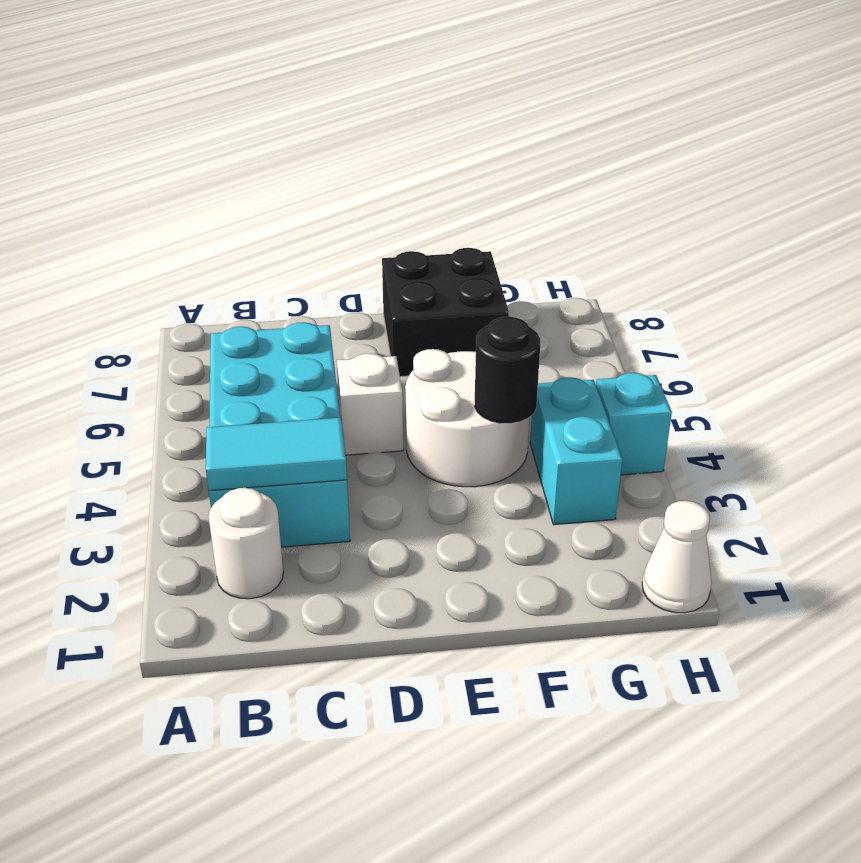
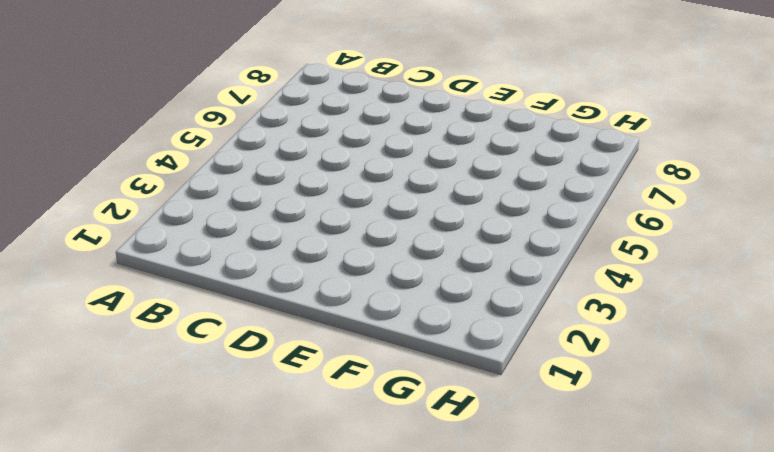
none -> white round brick B2 level 1
none -> cyan brick B3:C6 level 1

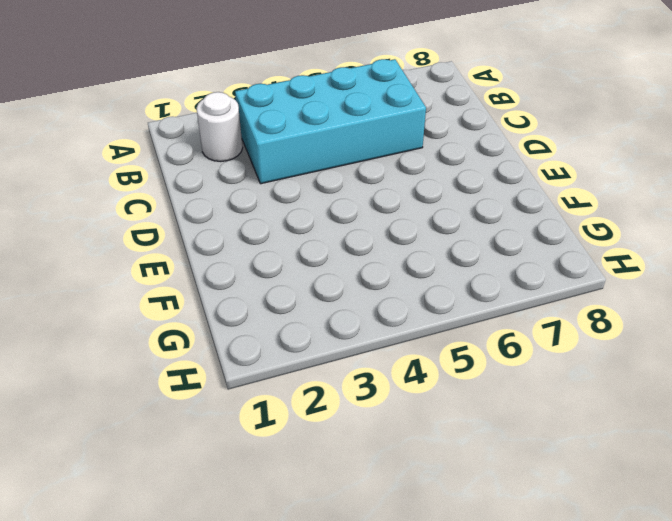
none -> white brick D5 level 1
none -> white round brick E4:F5 level 1

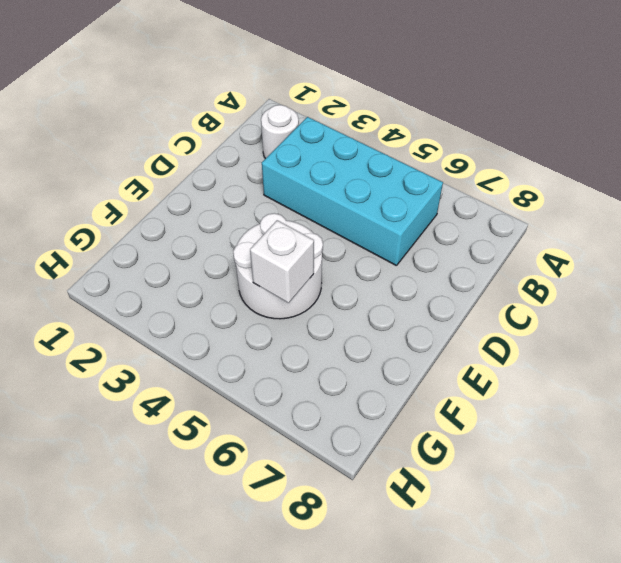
white brick F5 level 2 -> white brick D5 level 1
none -> black brick E7:F8 level 1
none -> cyan brick G3:G4 level 1

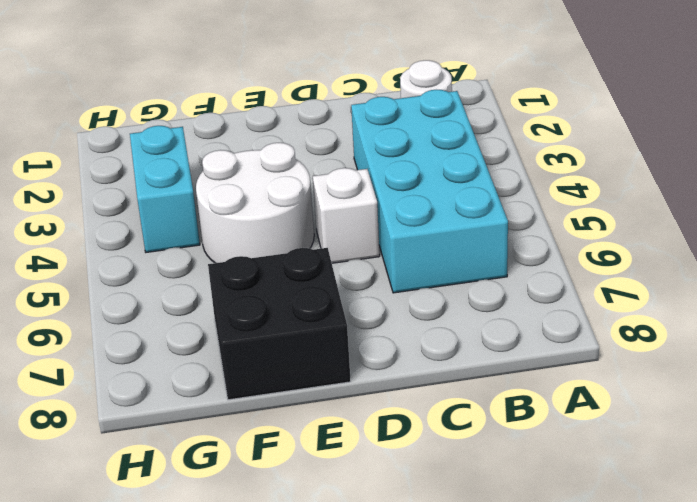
none -> white cone H1 level 1
none -> cyan brick H4 level 1

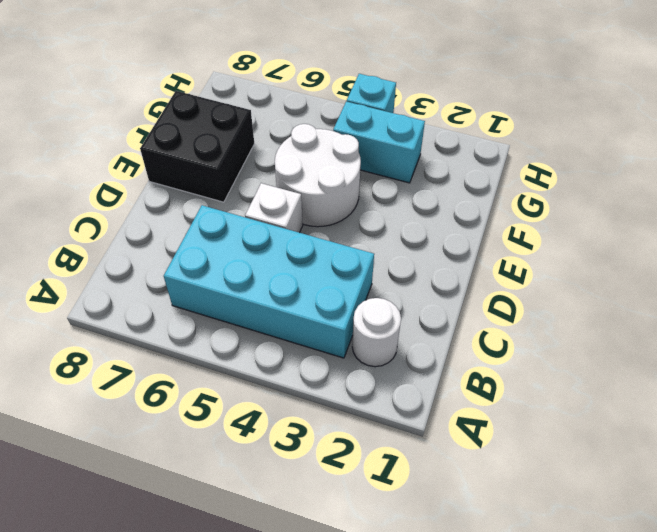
none -> white cone H1 level 1
none -> cyan tile B3:C3 level 2

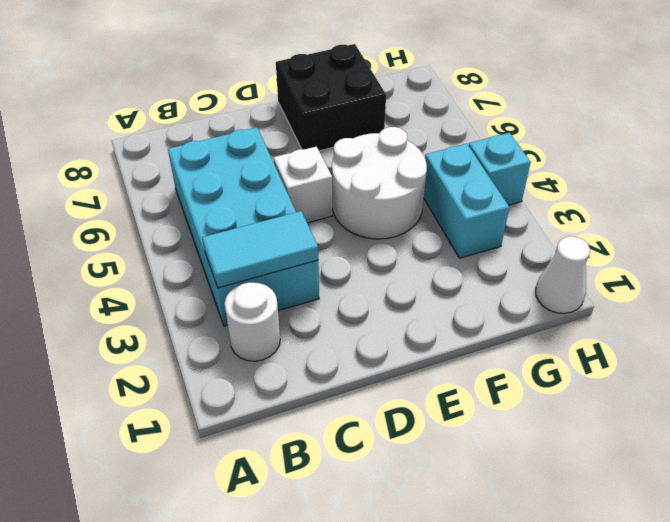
none -> black round brick F4 level 2

